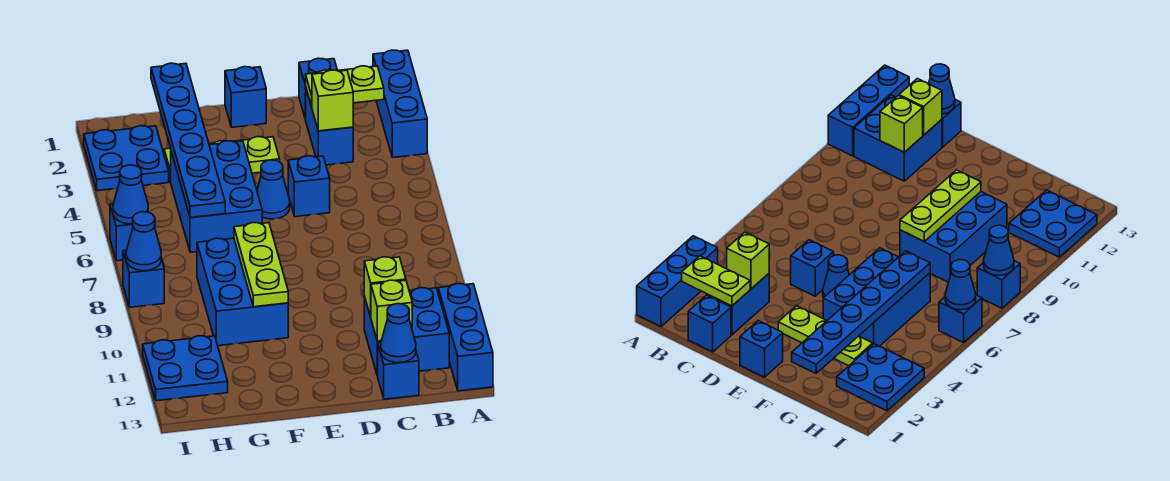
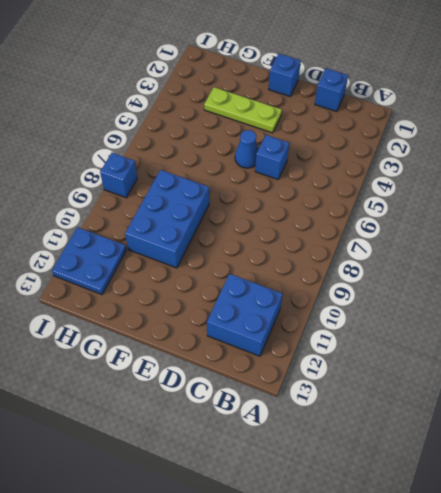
none -> blue brick A1:A3 level 1
none -> blue brick A11:A13 level 1
none -> blue brick C2:C3 level 1

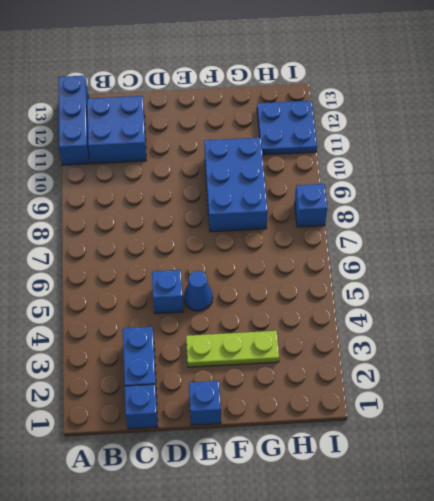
none -> blue brick A1:A3 level 1
none -> blue brick C13 level 1
none -> blue brick F4:G6 level 1

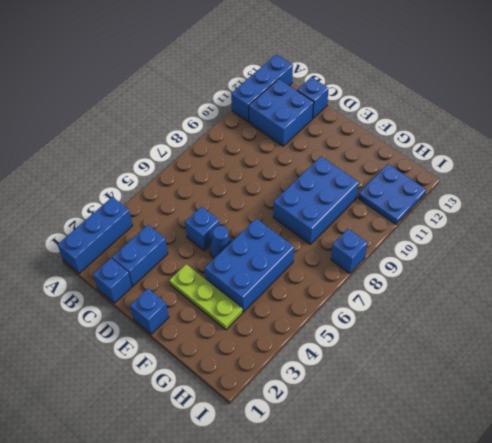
none -> blue plate H2:I3 level 1
none -> blue brick I6 level 1
none -> lime plate B2:C2 level 2

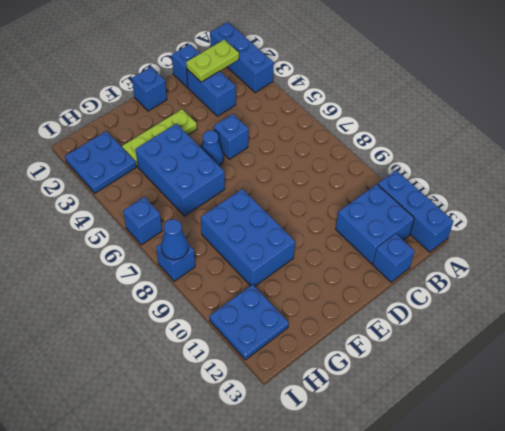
none -> lime brick C3 level 2
none -> lime brick C11 level 2
none -> lime brick C12 level 2

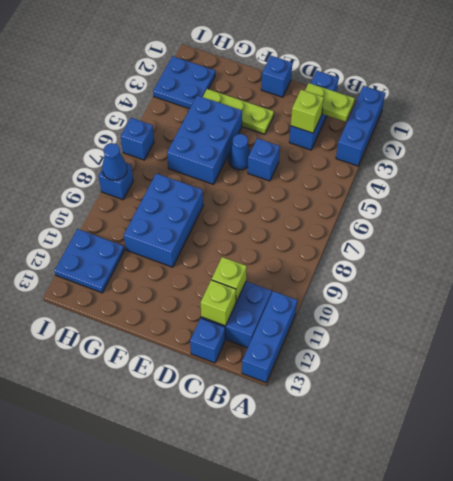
none -> blue cone C13 level 2
none -> lime plate F8:F10 level 2
none -> blue plate G1:G6 level 2

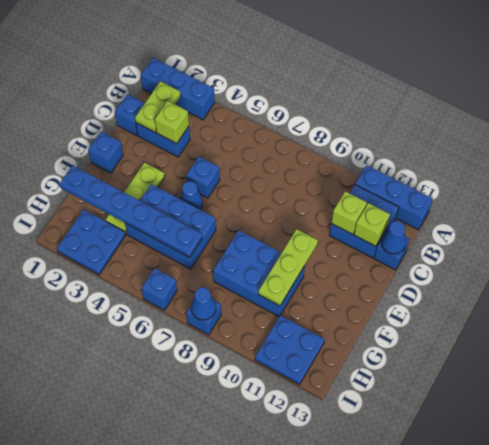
lime plate E10:G10 level 2 -> lime plate F8:F10 level 2
none -> blue cone I6 level 2

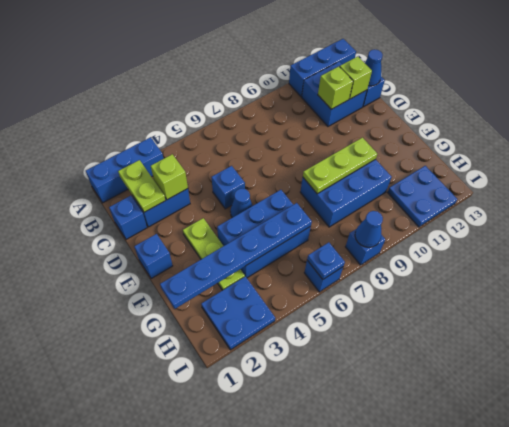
blue plate I6 level 2 -> blue cone I6 level 2

